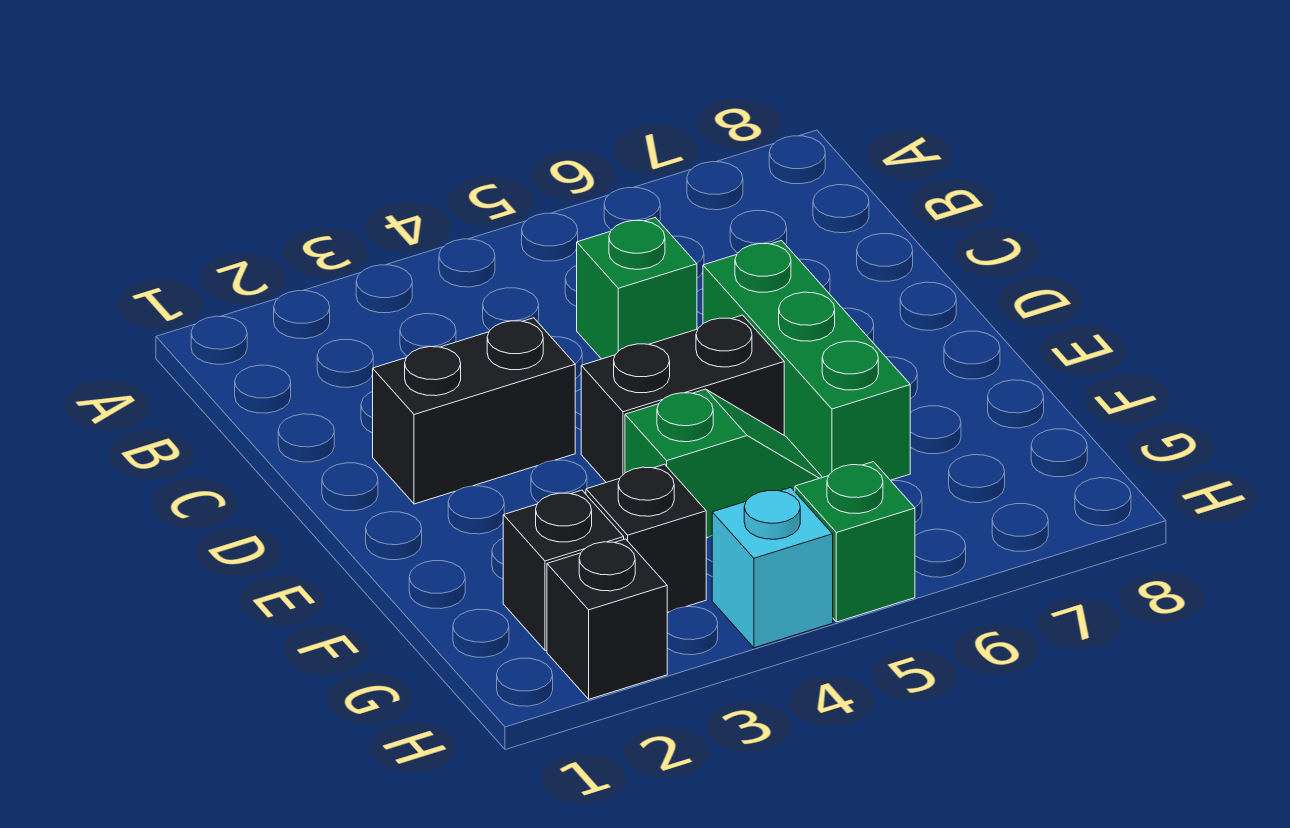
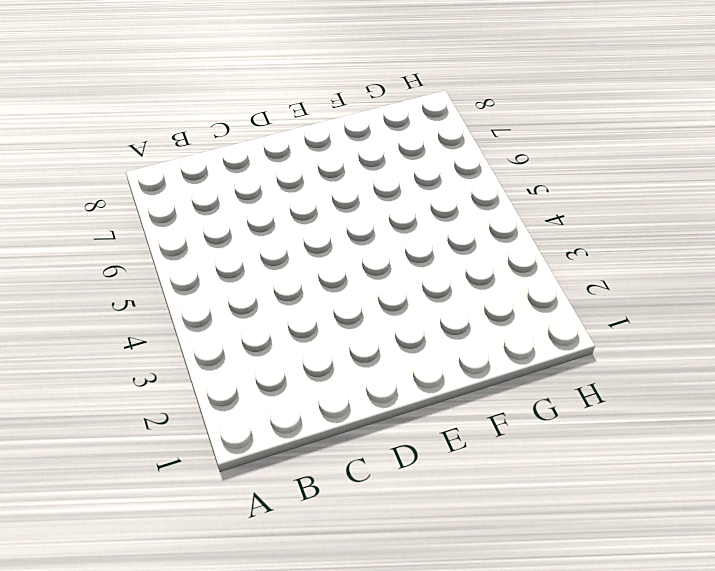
none -> green brick C5 level 1
none -> black brick D2:D3 level 1

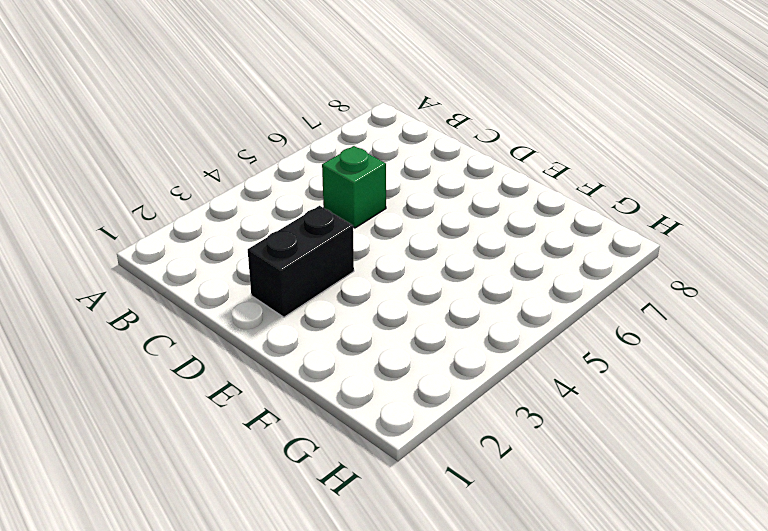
none -> green brick D6:F6 level 1
none -> black brick E4:E5 level 1

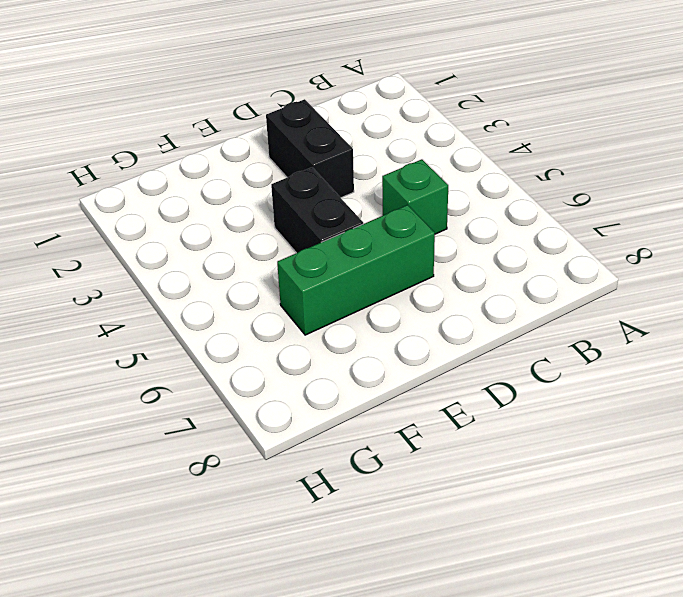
none -> green slope F4:F5 level 1 top 4
none -> black brick G2 level 1

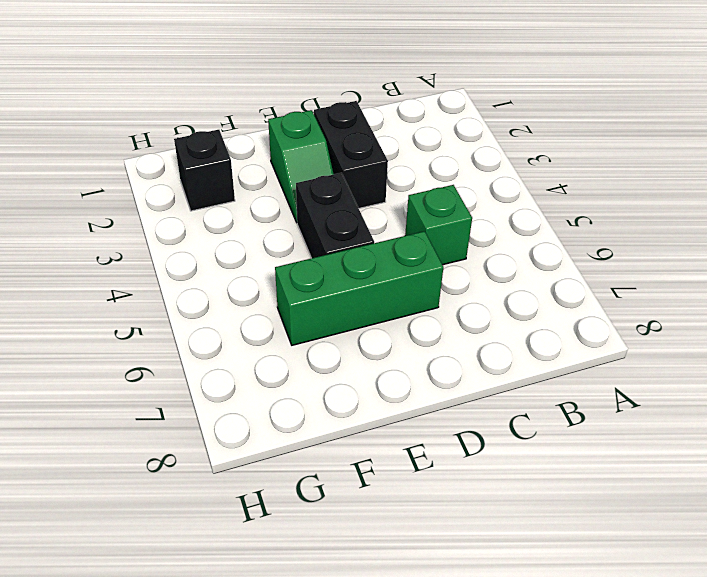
green slope E2:E3 level 1 top 2 -> green slope F4:F5 level 1 top 4
none -> black brick G3 level 1
none -> black brick H2 level 1

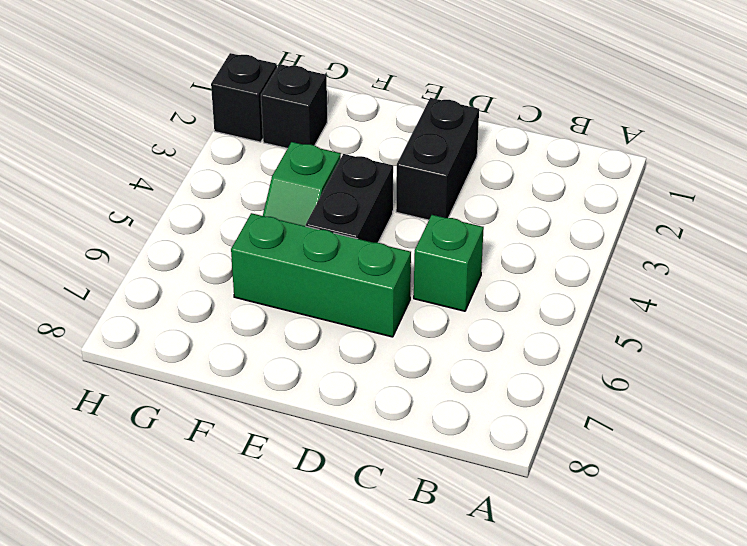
none -> black brick G3 level 1
none -> cyan brick H4 level 1

